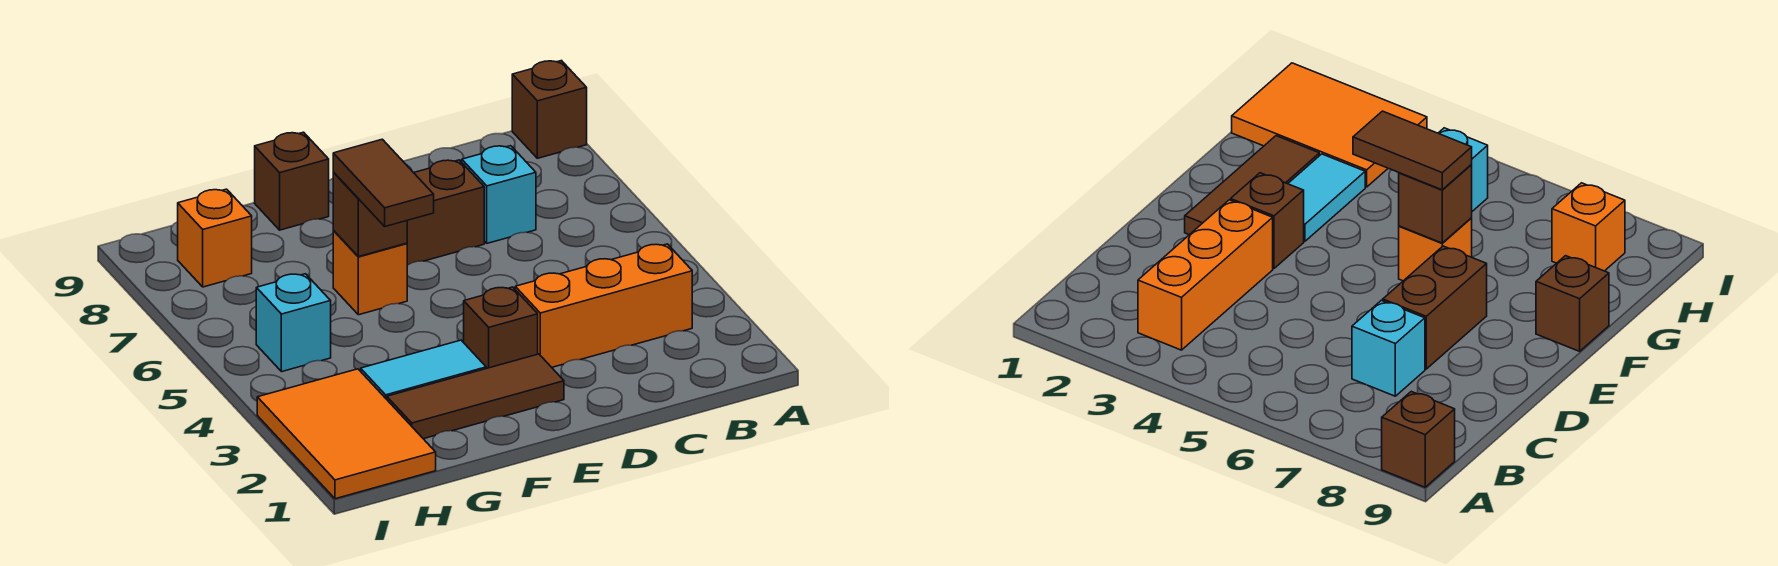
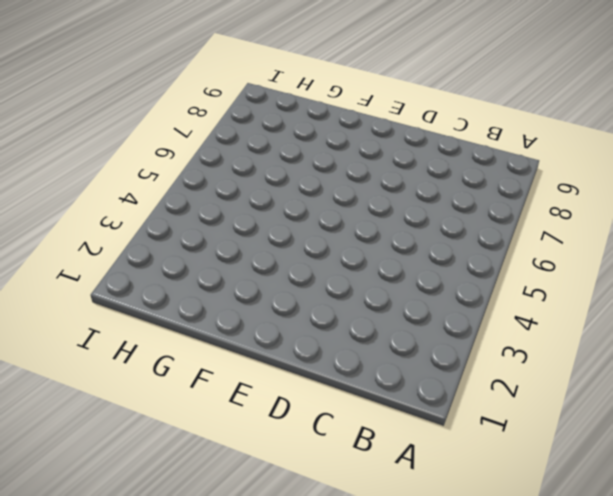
none -> brown brick A9 level 1
none -> orange brick B3:D3 level 1
none -> cyan brick C7 level 1

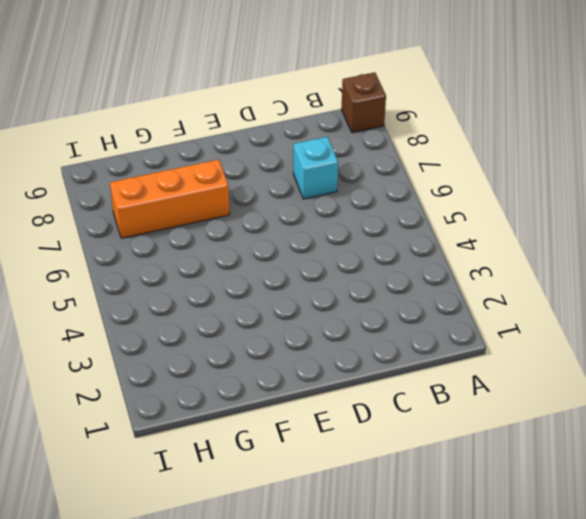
orange brick F7:H7 level 1 -> orange brick B3:D3 level 1
none -> brown brick D7:E7 level 1
none -> brown tile E2:G2 level 1
none -> brown brick E3 level 1

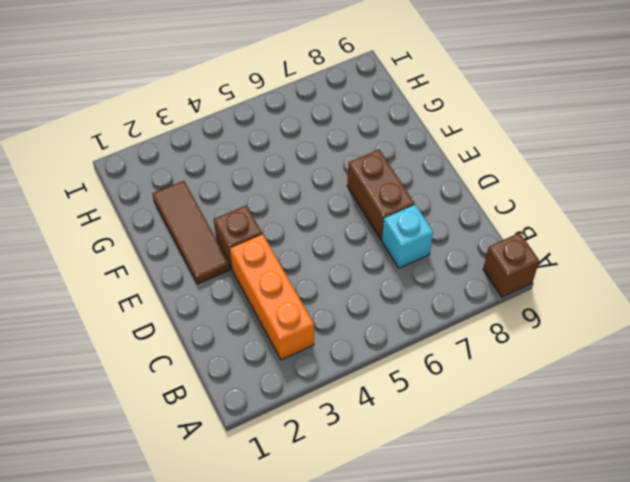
none -> cyan tile F3:G3 level 1
none -> orange brick F6 level 1
none -> brown brick F9 level 1

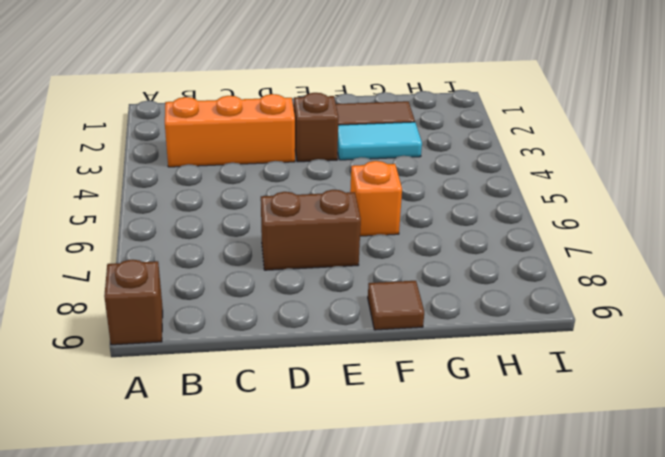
brown tile F9 level 1 -> brown brick F9 level 1
none -> cyan brick C7 level 1
none -> orange tile H1:I3 level 1
none -> cyan brick H5 level 1

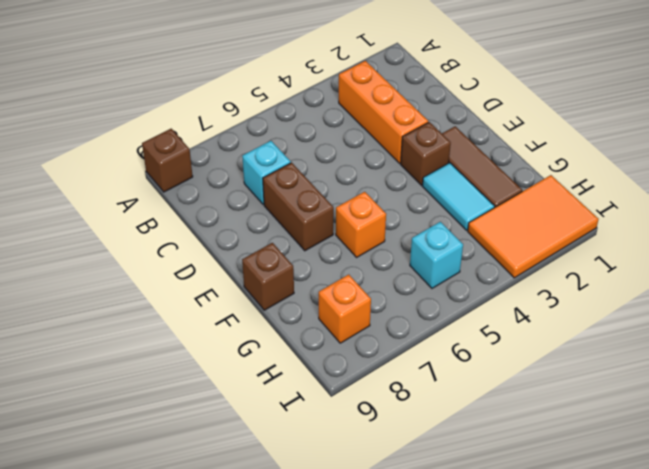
none -> brown brick F6 level 2
none -> brown tile F5:F6 level 3

